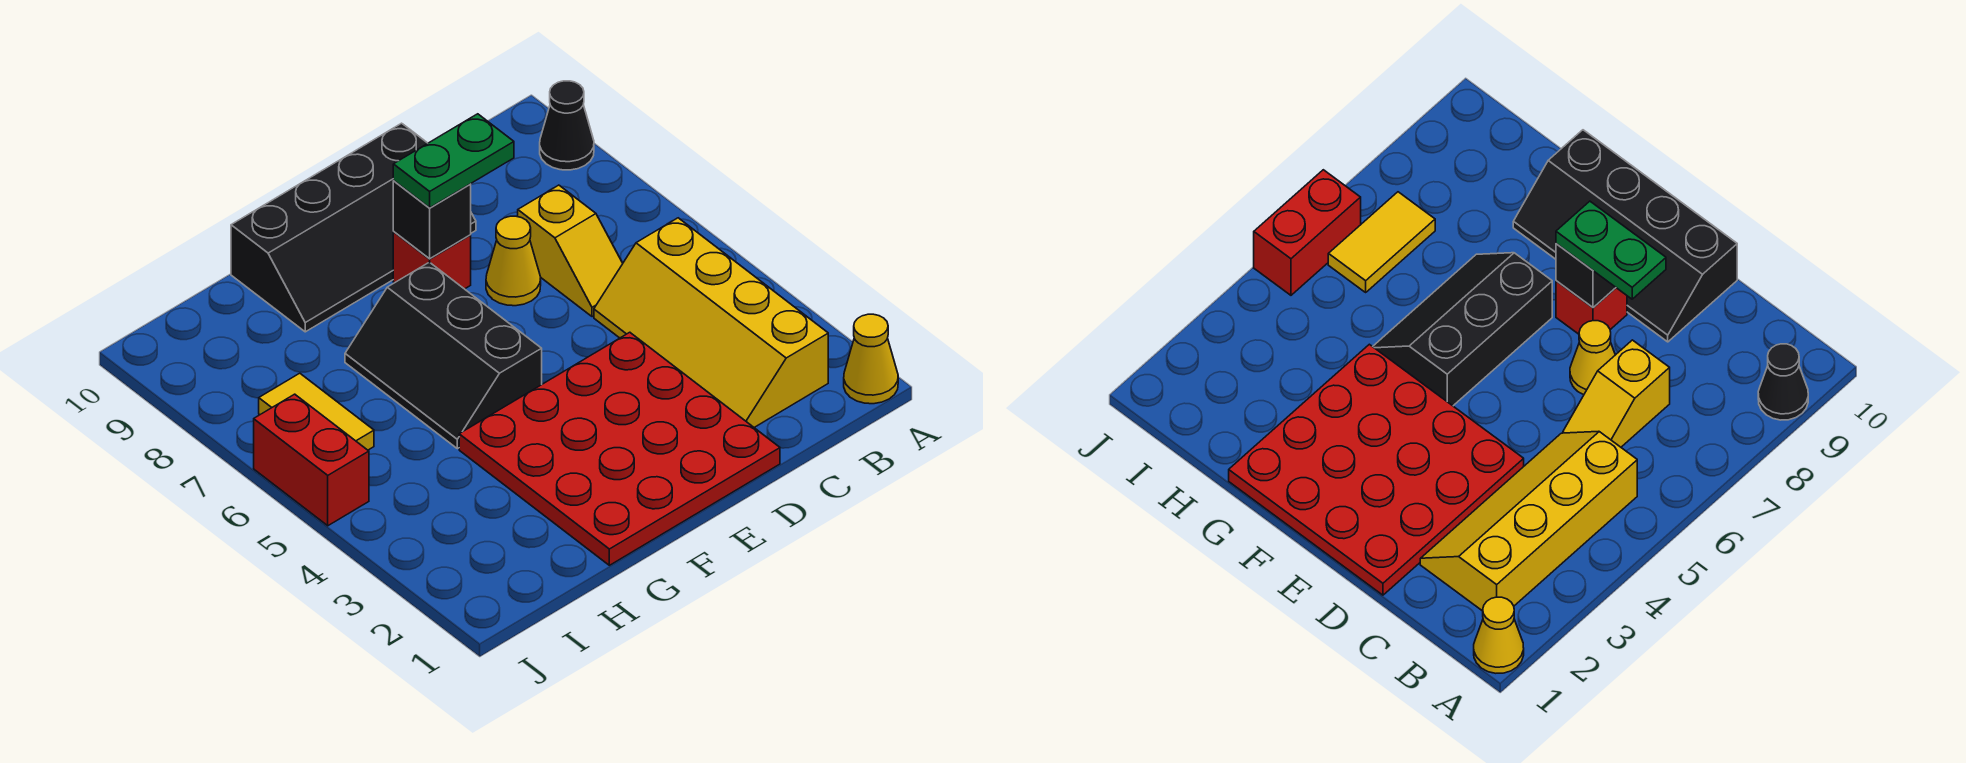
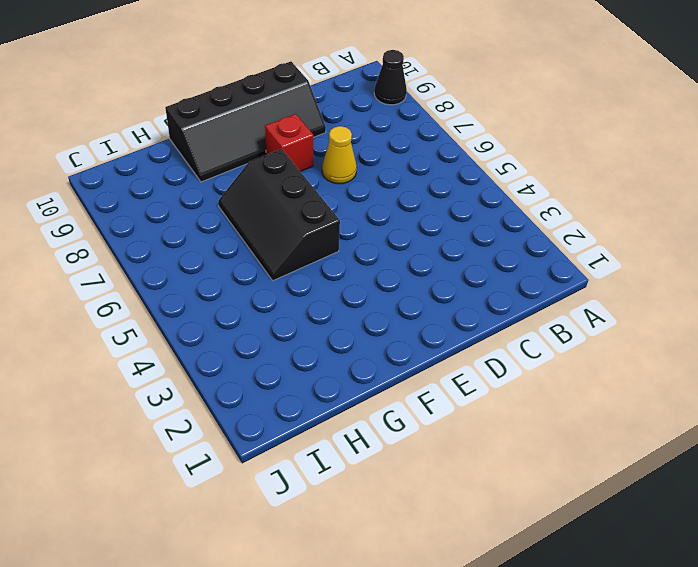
none -> yellow cone A1 level 1
none -> yellow slope B2:C5 level 1 top B
none -> yellow slope C6:C7 level 1 top 7

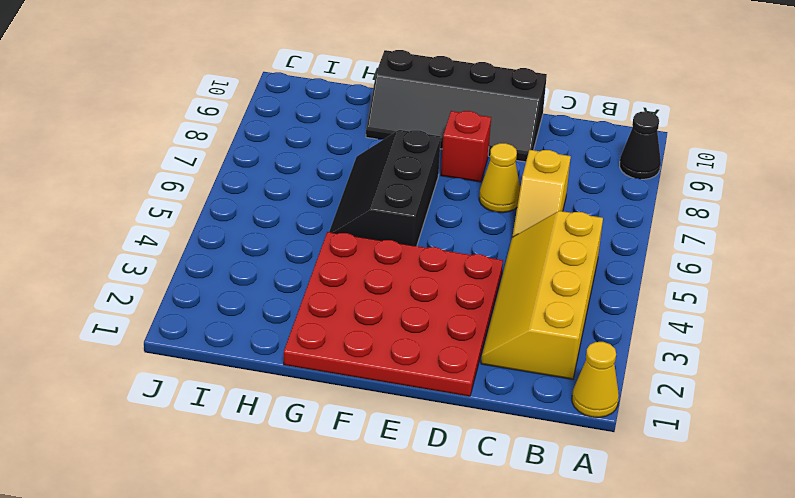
none -> yellow tile I6:I7 level 1
none -> red brick J5:J6 level 1
none -> black brick E8 level 2

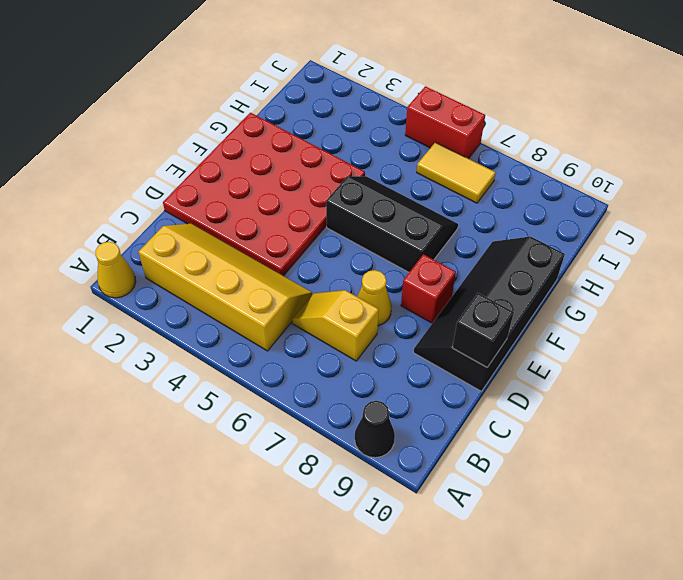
black brick D10 level 2 -> black brick E8 level 2
none -> green plate D8:E8 level 3

